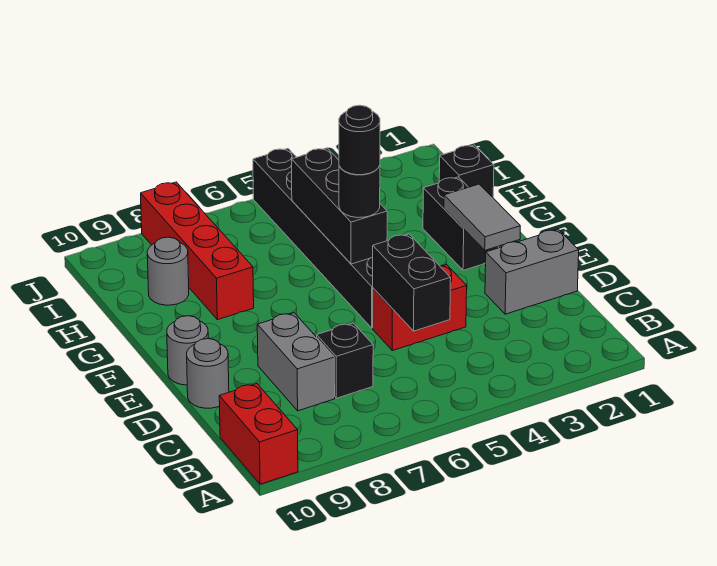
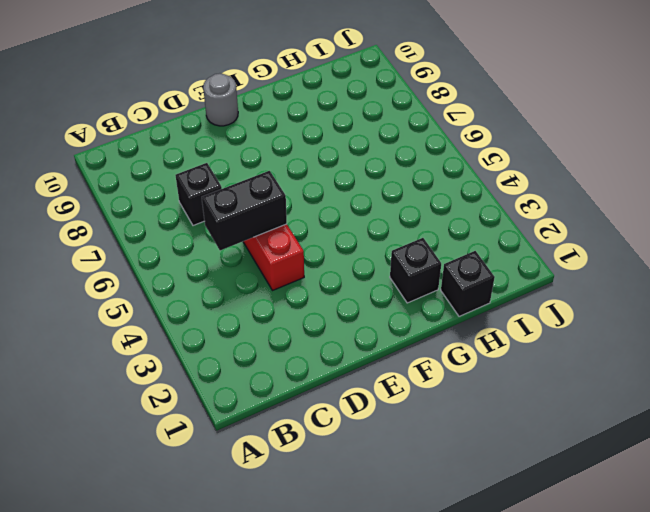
black brick G2 level 1 -> black brick F2:G2 level 1
none -> red brick A10:B10 level 1
none -> grey brick C8:D8 level 1
none -> grey brick D1:D2 level 1

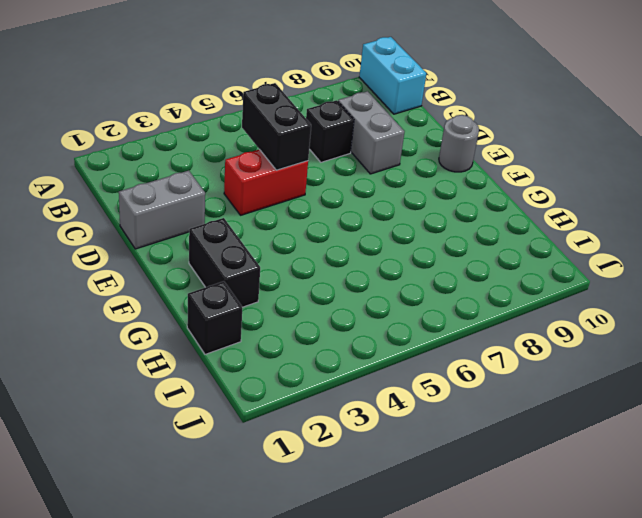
cyan brick A10:B10 level 1 -> red brick A10:B10 level 1
none -> grey round brick D10 level 1
none -> black brick E5:J5 level 1
none -> red brick G8:J8 level 1

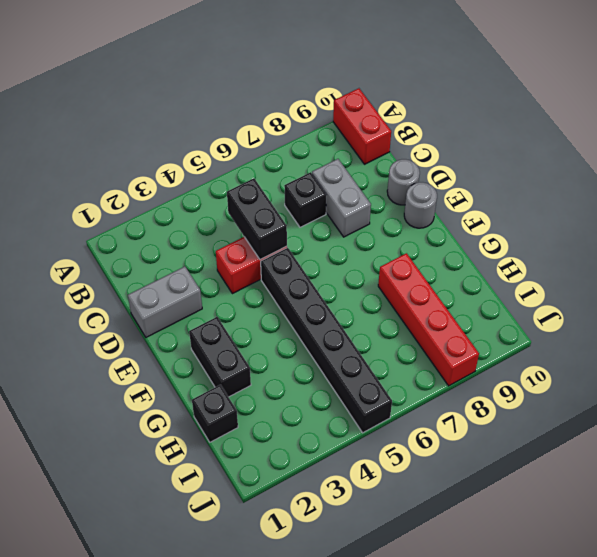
none -> grey round brick H9 level 1
none -> grey tile E2:F2 level 2
none -> black brick F5:H5 level 2

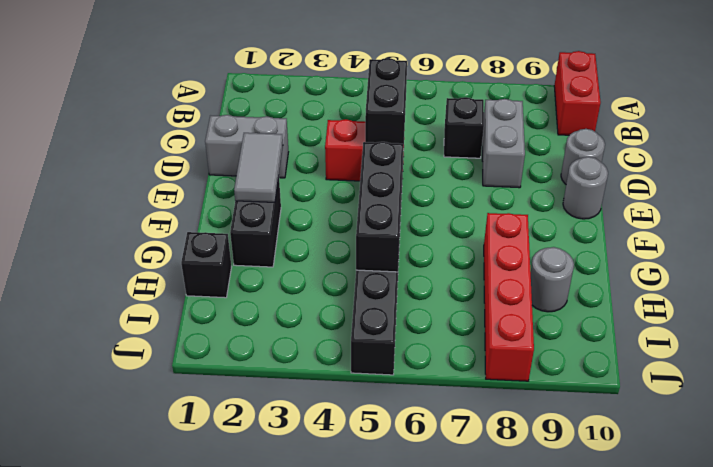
none -> black round brick F5 level 3
none -> black round brick F5 level 4

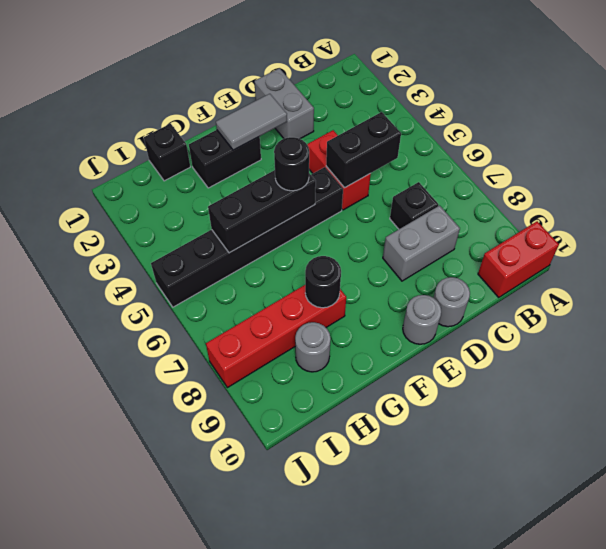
black round brick G8 level 2 -> black round brick F5 level 4

